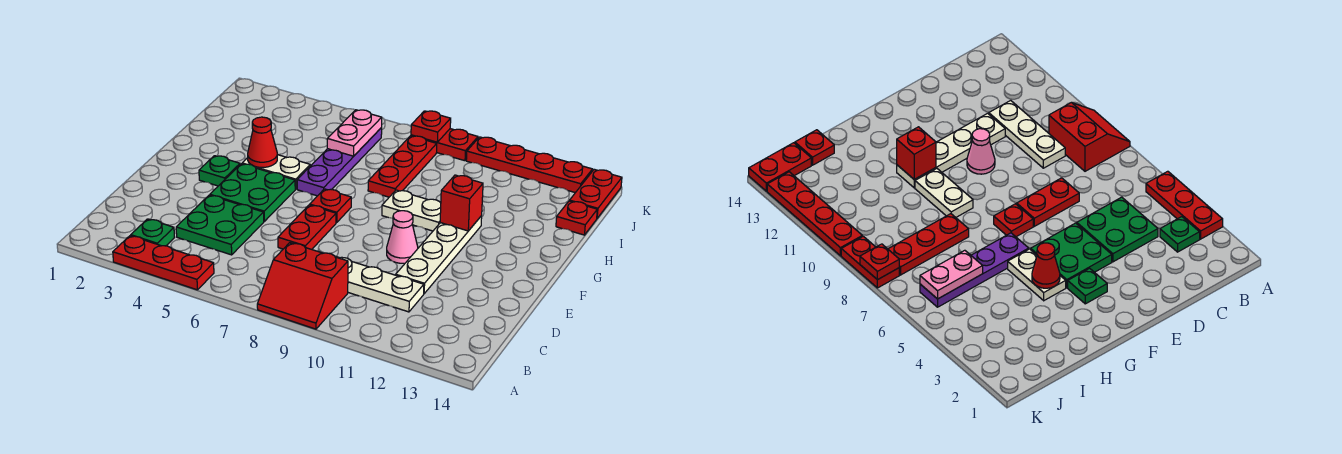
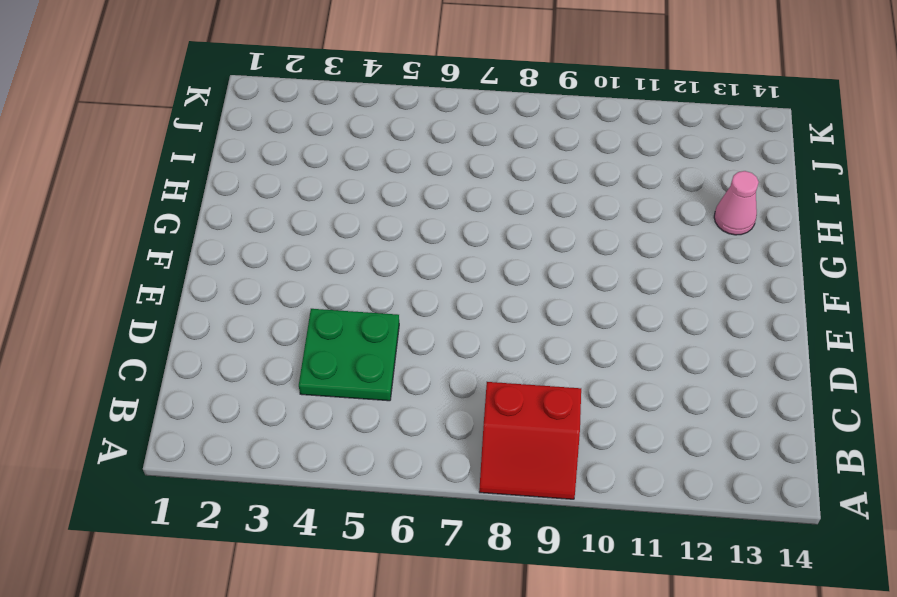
pink cone H13 level 1 -> pink cone E10 level 1
none -> red plate A3:A5 level 1
none -> green plate B3 level 1
none -> white plate C9:C11 level 1

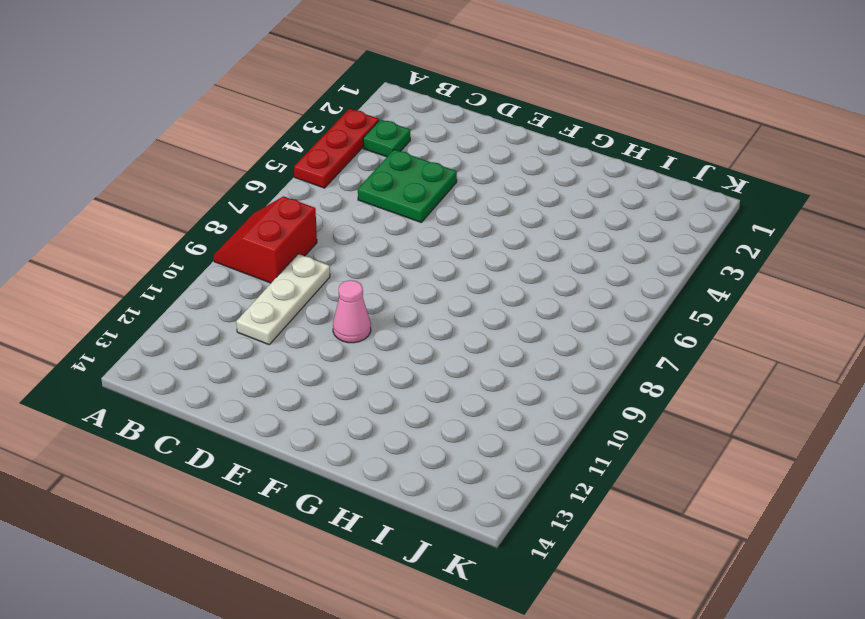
none -> red plate D7:E7 level 1
none -> white plate D11:G11 level 1
none -> green plate E4:F5 level 1

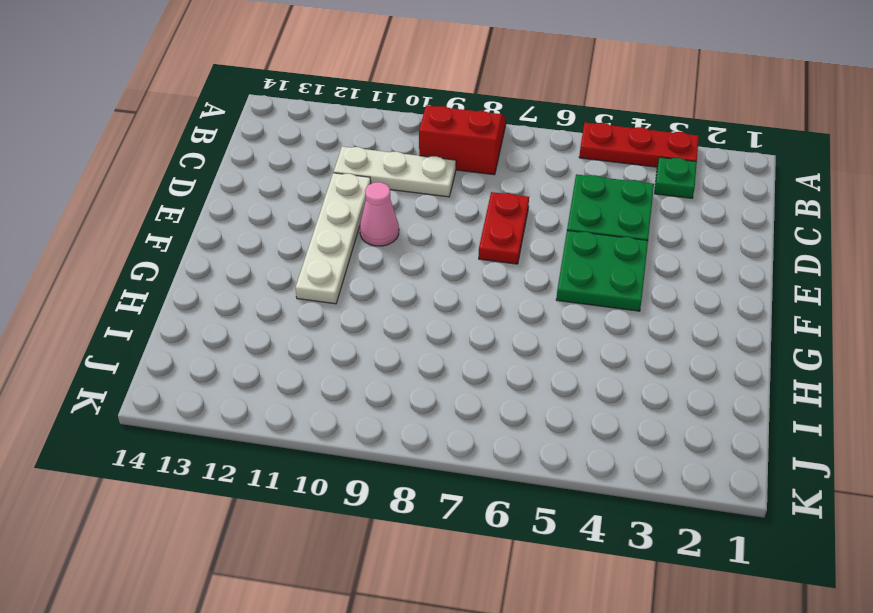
none -> green plate F3 level 1
none -> red plate F7 level 1
none -> white plate G4:G5 level 1

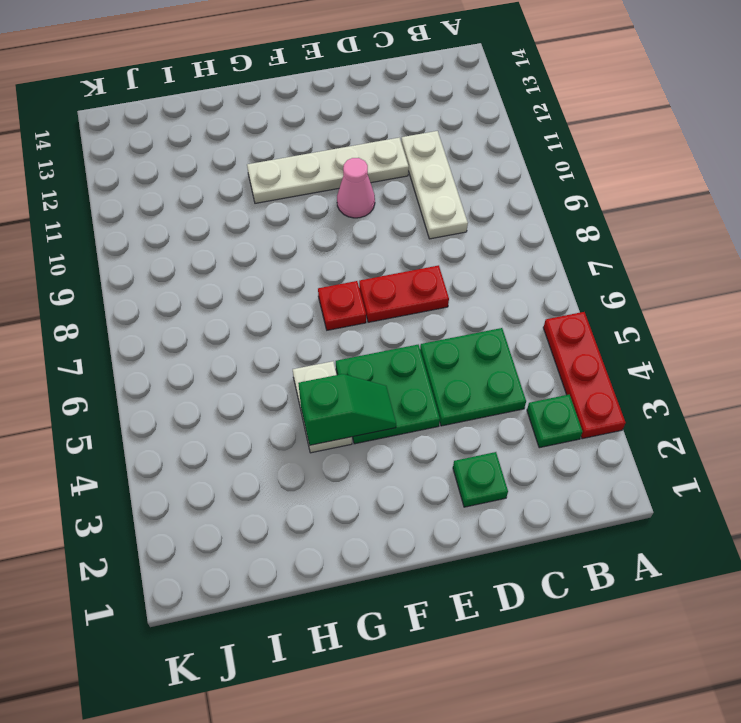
green plate D2 level 1 -> green plate F3 level 1
green slope F4:G4 level 2 top G -> red cone G4 level 2
none -> red slope A8:B9 level 1 top B
none -> purple plate G6:J6 level 1
none -> white plate G9:G10 level 1

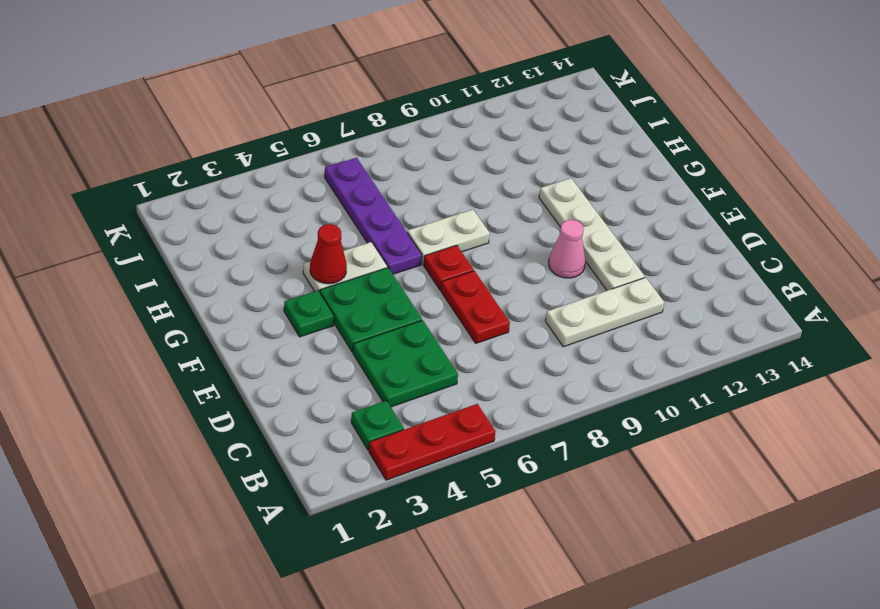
white plate G7:G8 level 1 -> white plate G9:G10 level 1
none -> red slope A8:B9 level 1 top B
none -> red plate H8:J8 level 1
none -> red plate I14 level 1

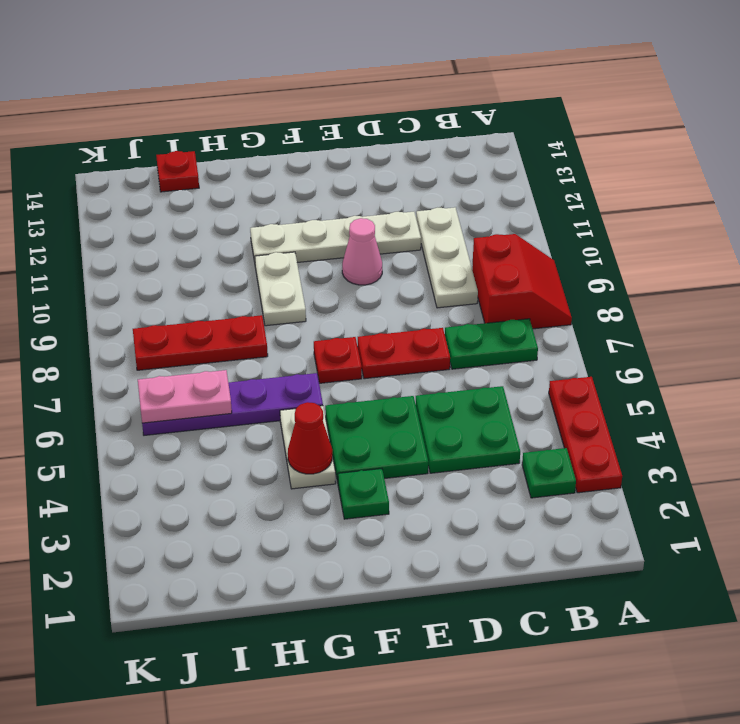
green plate B7:C7 level 1 -> none
none -> red plate J14:K14 level 1
none -> red plate K8:K9 level 1
none -> red plate K10:K13 level 1

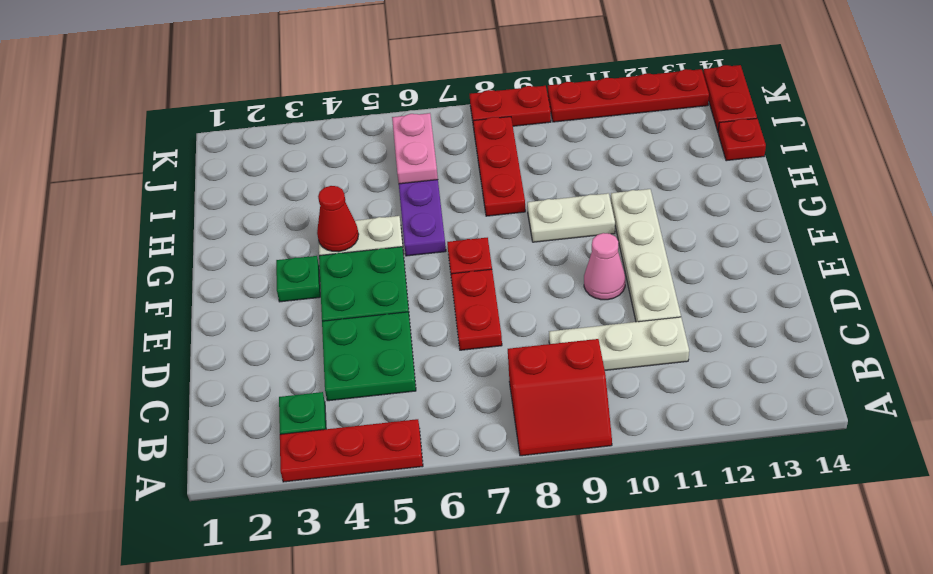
none -> red brick G11 level 2
none -> red plate K8 level 2

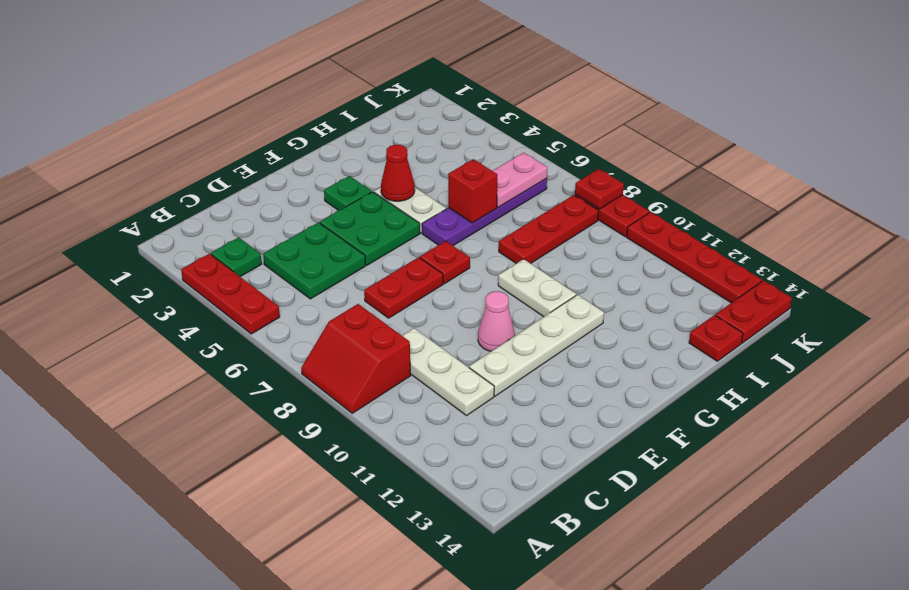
red brick H6 level 2 -> red brick G11 level 2

